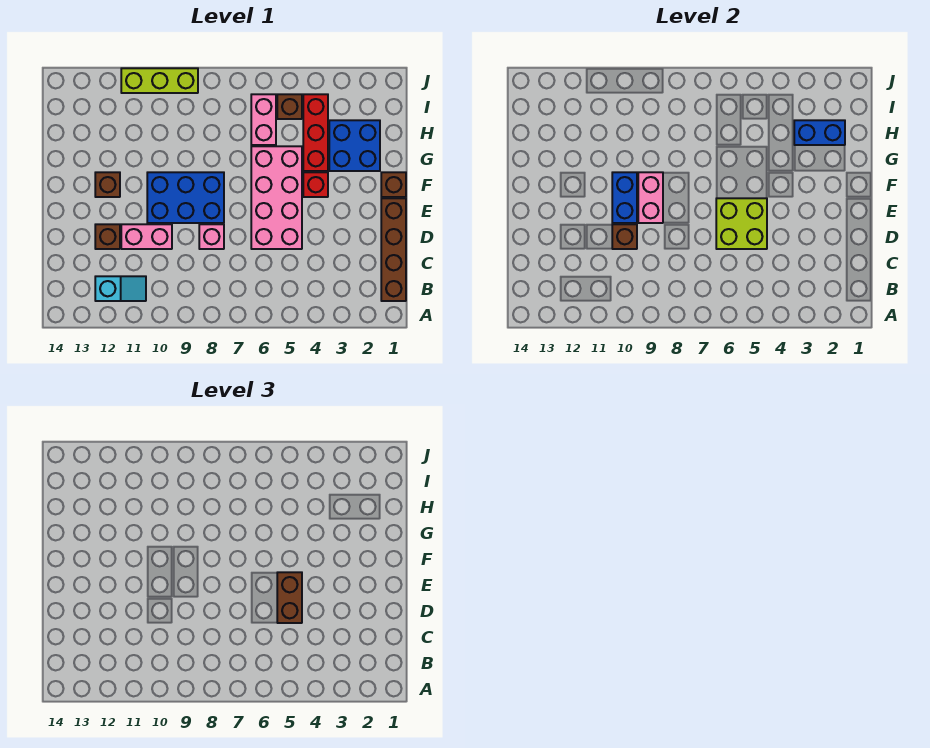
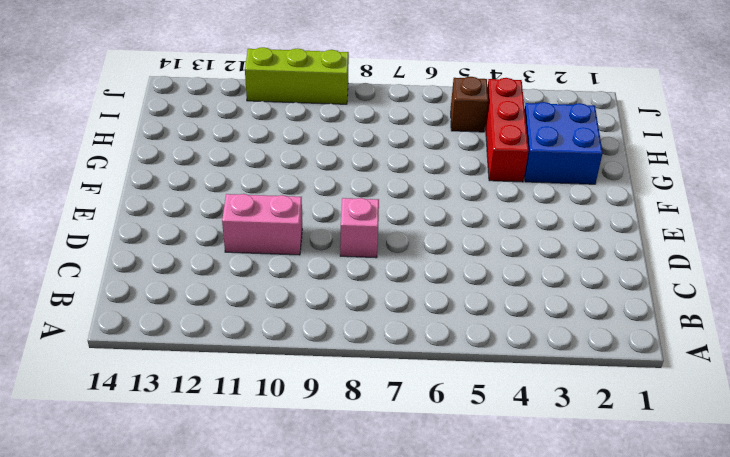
none -> brown brick B1:E1 level 1
none -> cyan slope B11:B12 level 1 top 12
none -> pink brick D5:G6 level 1

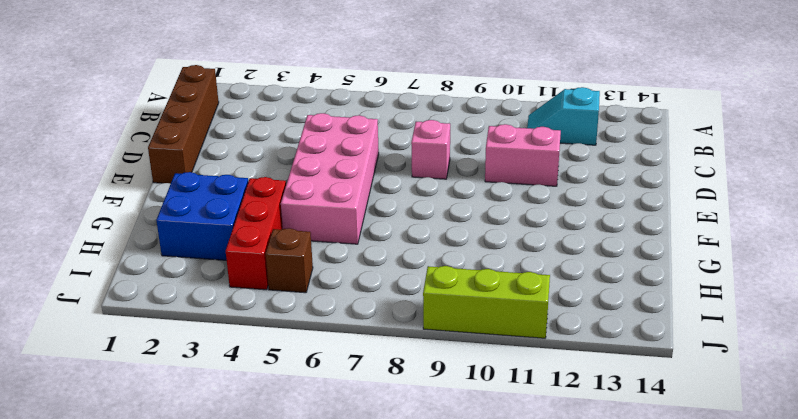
none -> brown brick D12 level 1
none -> blue brick E8:F10 level 1
none -> brown brick F1 level 1

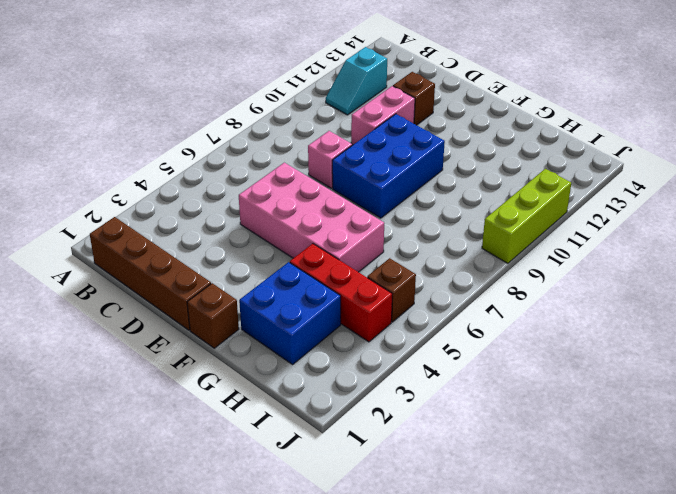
none -> red brick F4 level 1
none -> brown brick F12 level 1
none -> pink brick H6:I6 level 1

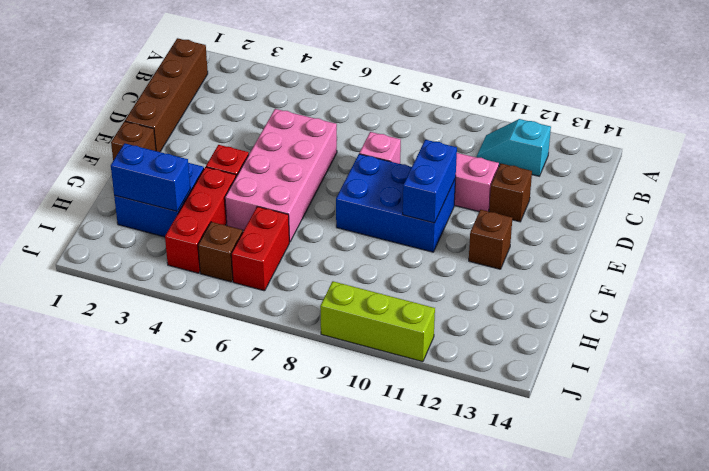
red brick H6:I6 level 1 -> pink brick H6:I6 level 1
none -> lime brick D5:E6 level 2
none -> brown brick D10 level 2
none -> pink brick E9:F9 level 2

